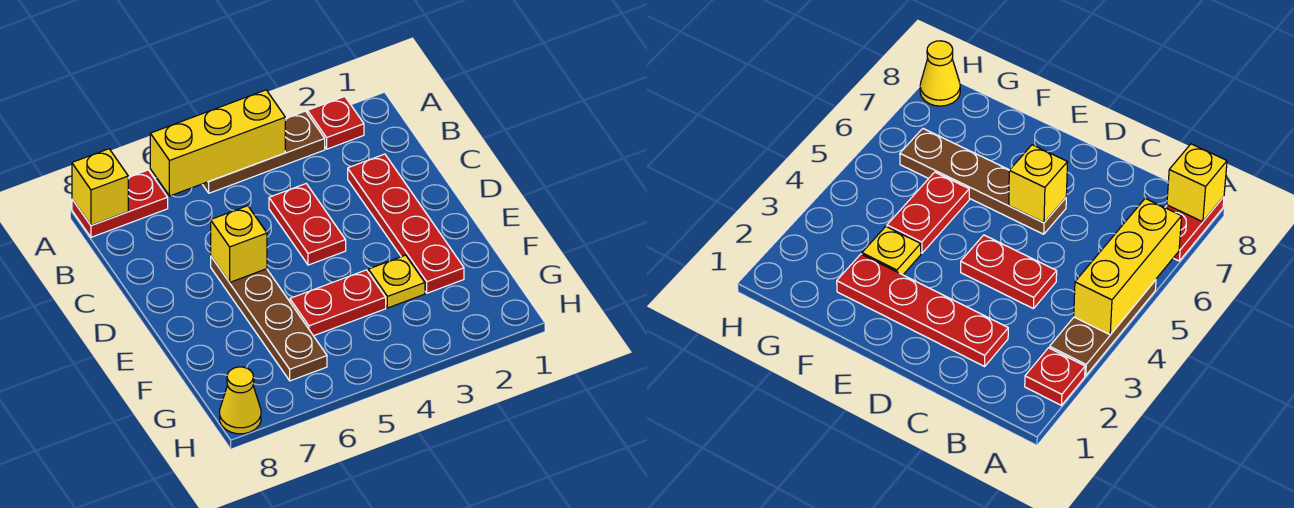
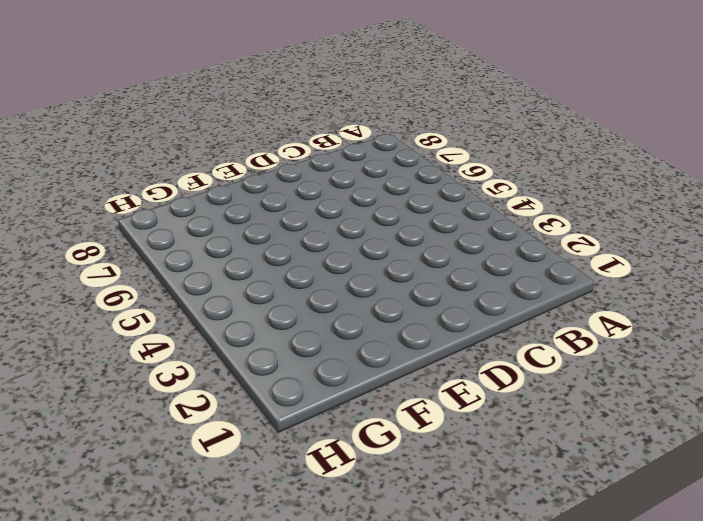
none -> red plate A2 level 1
none -> brown plate A3:A5 level 1
none -> red plate A7:A8 level 1

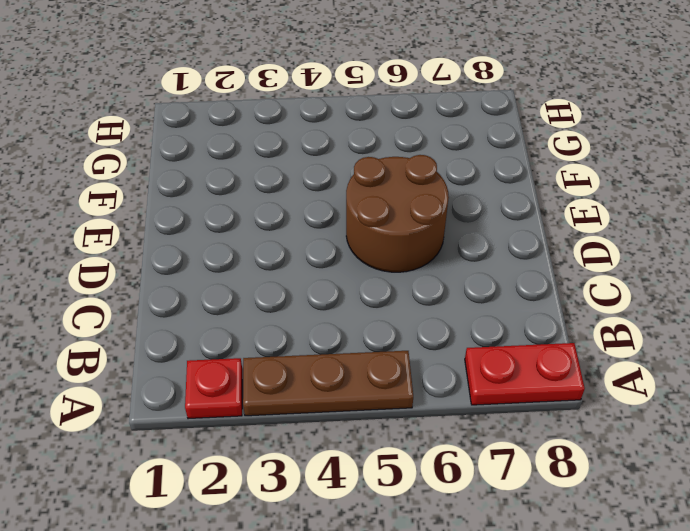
brown round brick D5:E6 level 1 -> brown plate D6:G6 level 1
none -> red plate C2:F2 level 1
none -> red plate C4:D4 level 1
none -> yellow plate F3 level 1

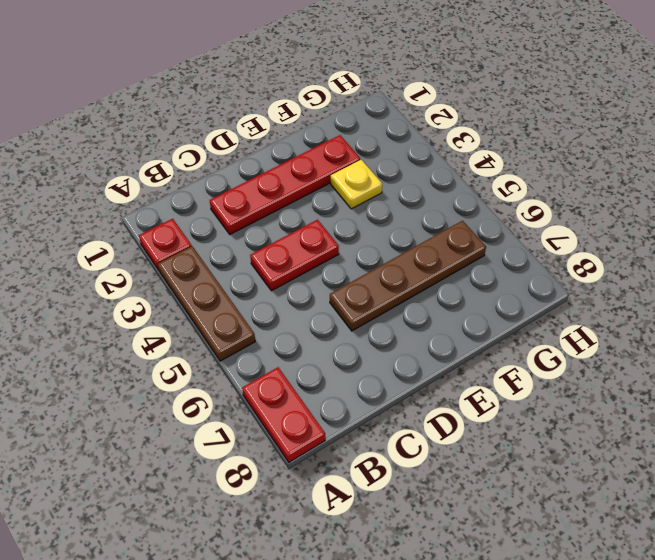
none -> red plate F4:F5 level 1
none -> yellow cone H8 level 1
none -> yellow brick A4:A6 level 2

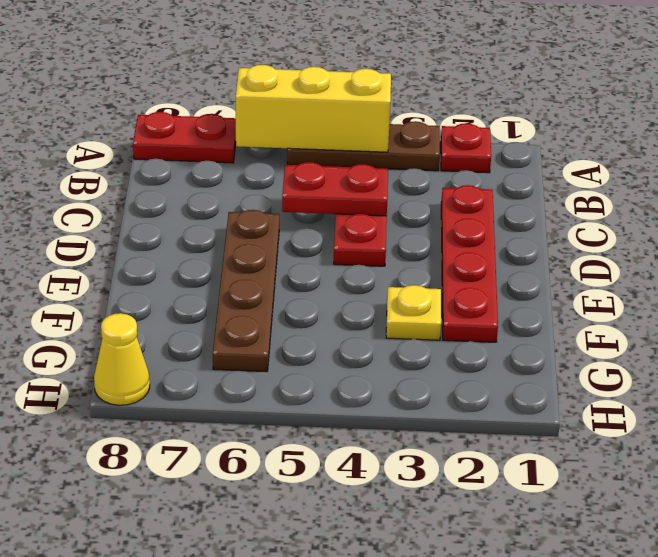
red plate C4:C5 level 2 -> red plate F4:F5 level 1
none -> yellow brick A8 level 2
none -> yellow brick D6 level 2

